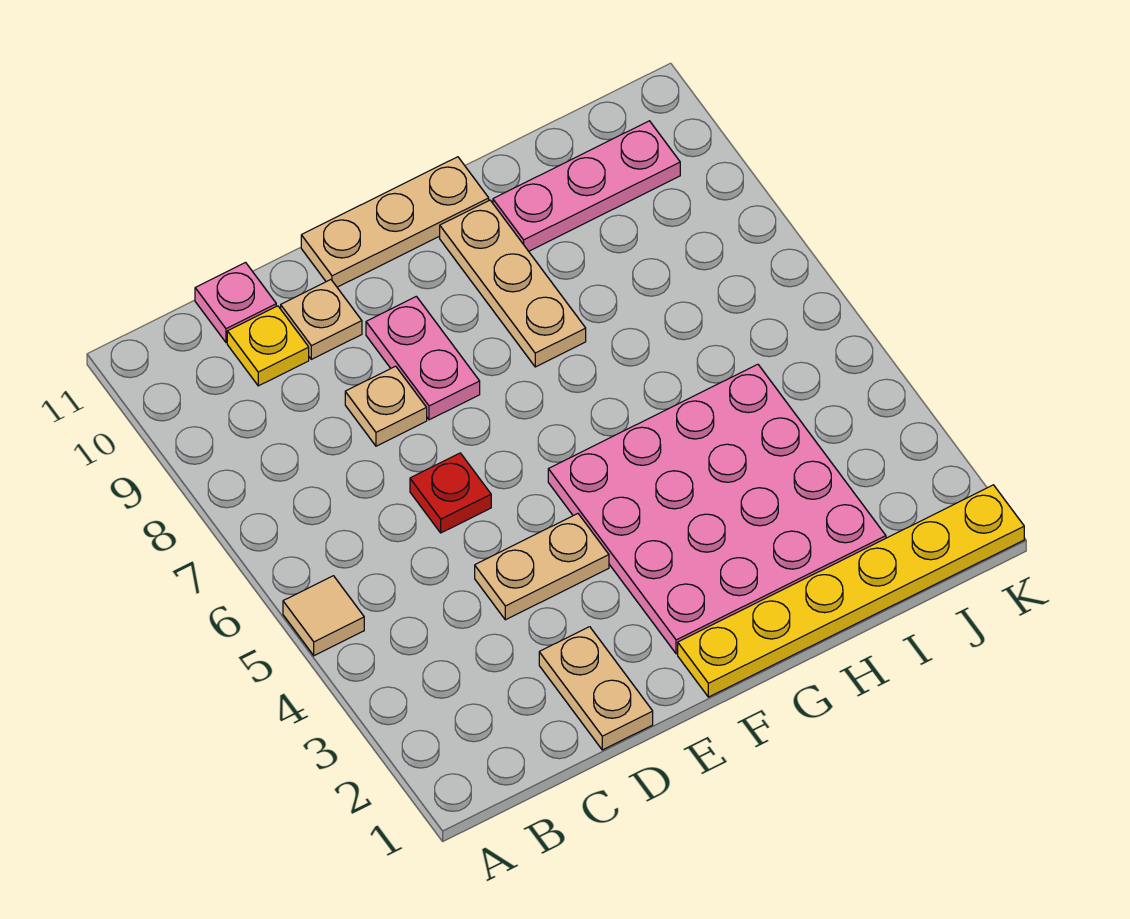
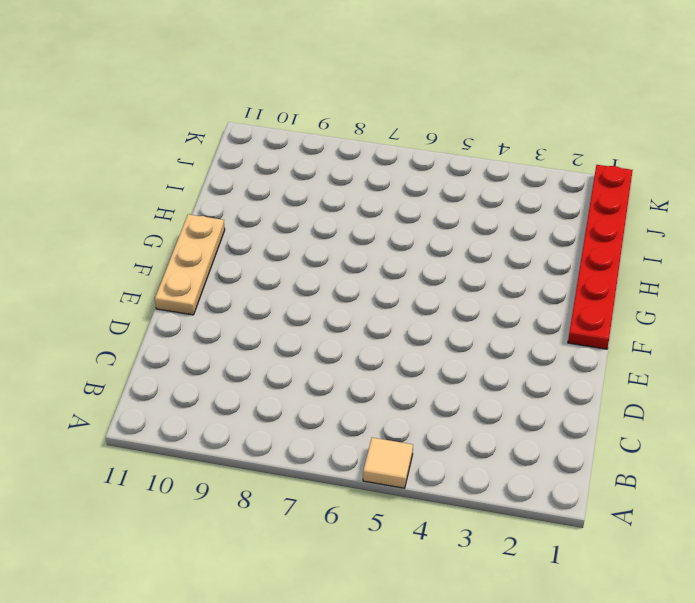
red plate F1:K1 level 1 -> yellow plate F1:K1 level 1
none -> yellow plate C10 level 1
none -> pink plate C11 level 1
none -> tan plate D1:D2 level 1

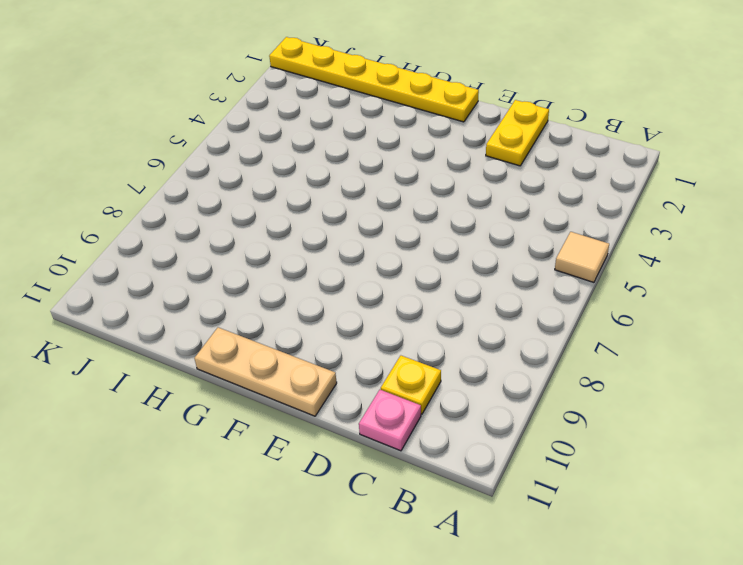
yellow plate D1:D2 level 1 -> tan plate D1:D2 level 1
none -> tan plate D4:E4 level 1
none -> red plate D6 level 1
none -> tan plate D8 level 1

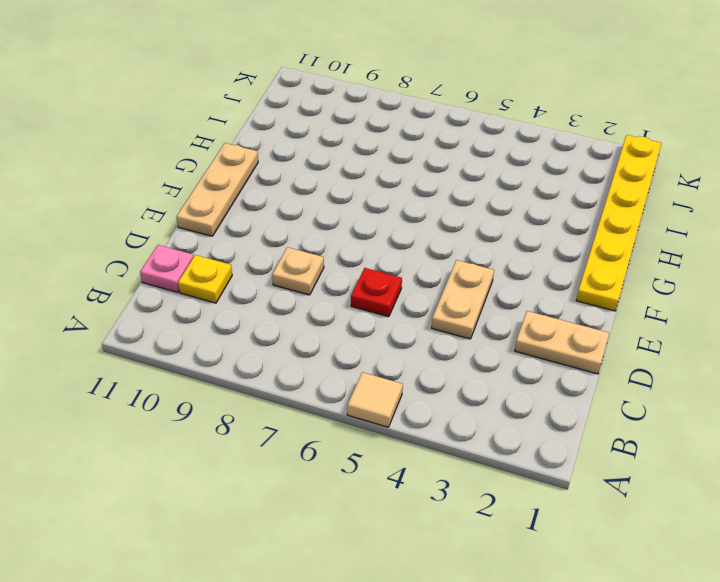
none -> tan plate D10 level 1
none -> pink plate E8:E9 level 1
none -> pink plate F2:I5 level 1

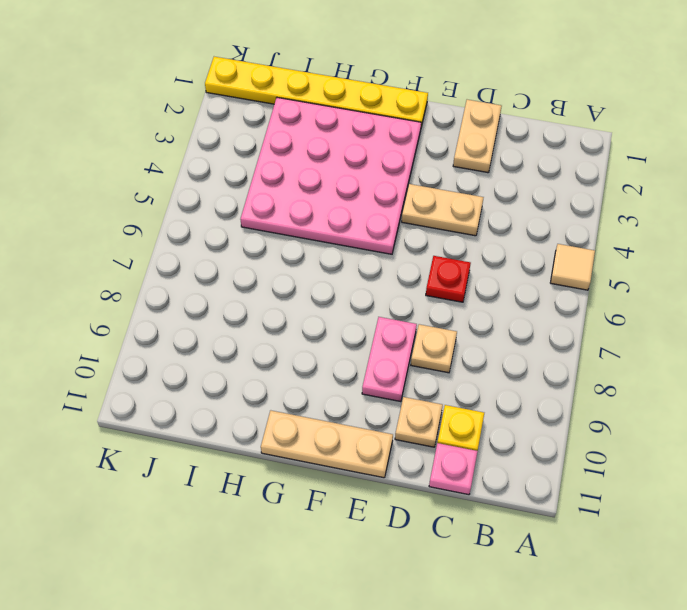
none -> tan plate G8:G10 level 1
none -> pink plate H10:J10 level 1

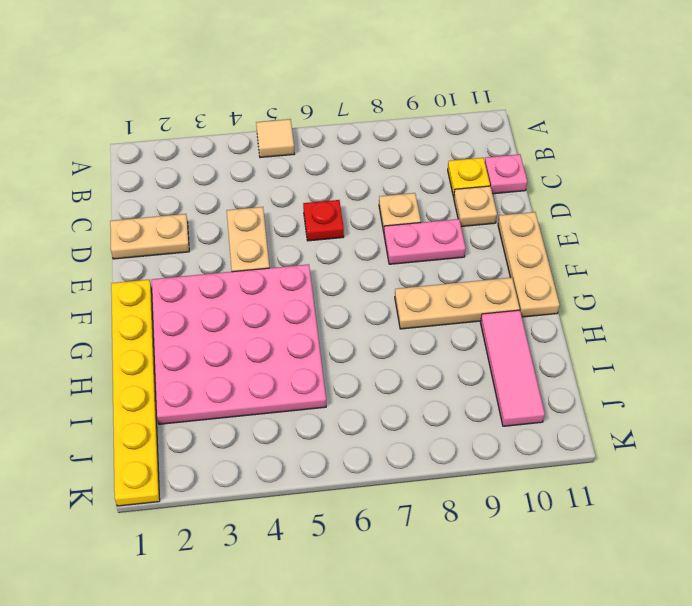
pink tile H10:J10 level 1 -> pink plate H10:J10 level 1

